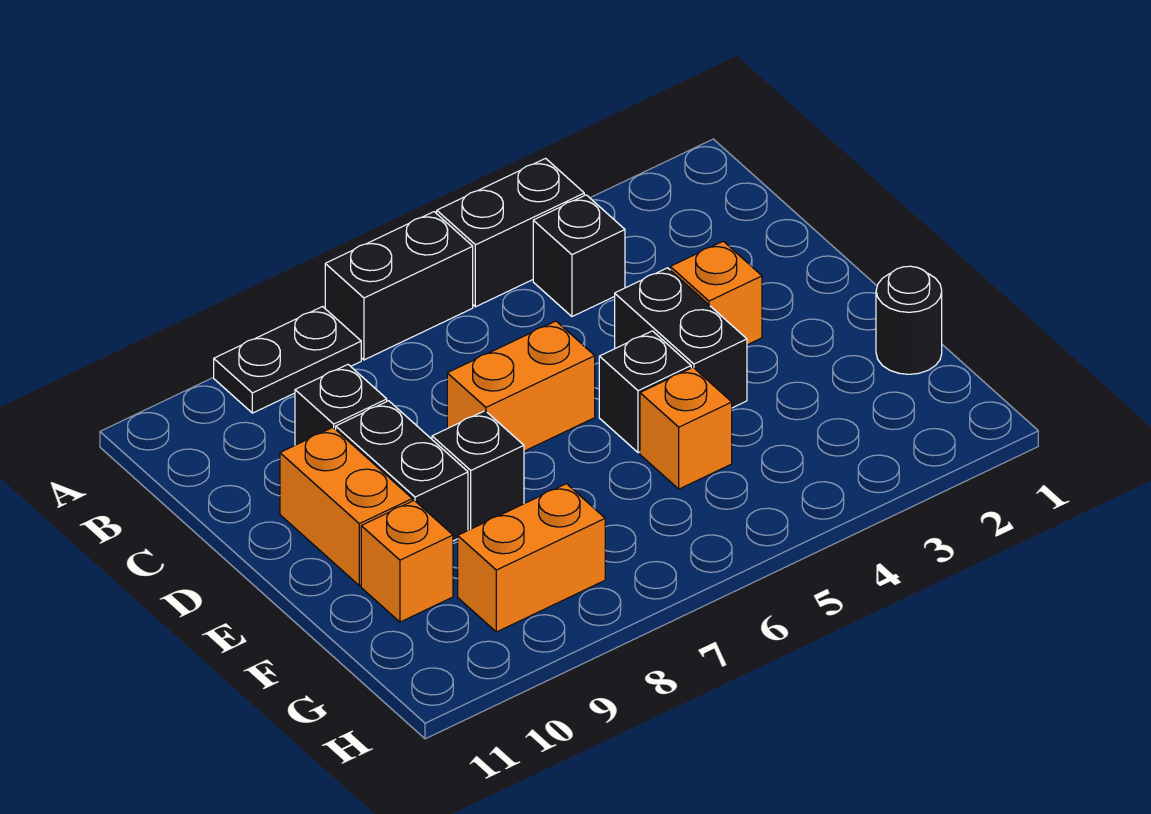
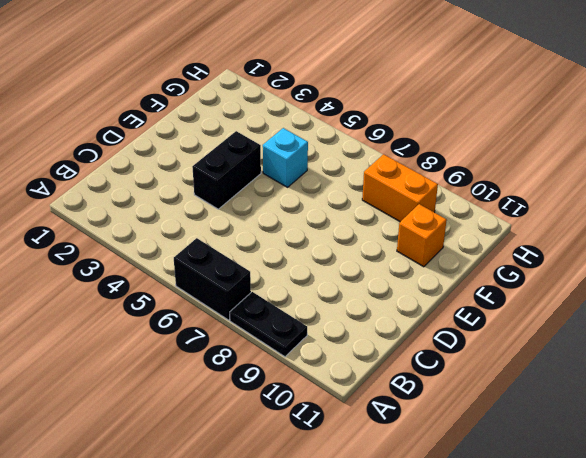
cyan brick F5 level 1 -> orange brick F5 level 1
none -> black brick A4:A5 level 1
none -> black brick B4 level 1
none -> black brick C9 level 1

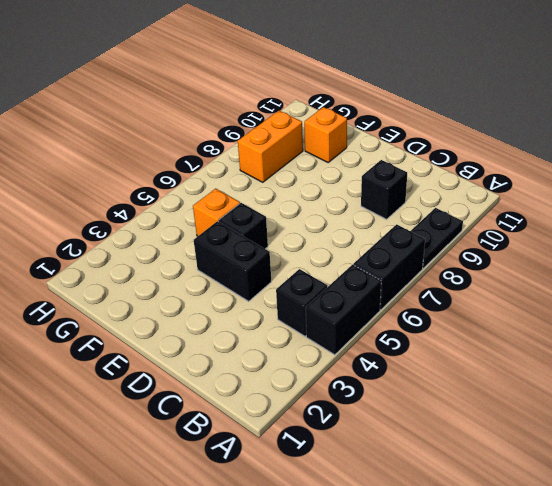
none -> orange brick D3 level 1
none -> orange brick D6:D7 level 1
none -> black brick D9:E9 level 1

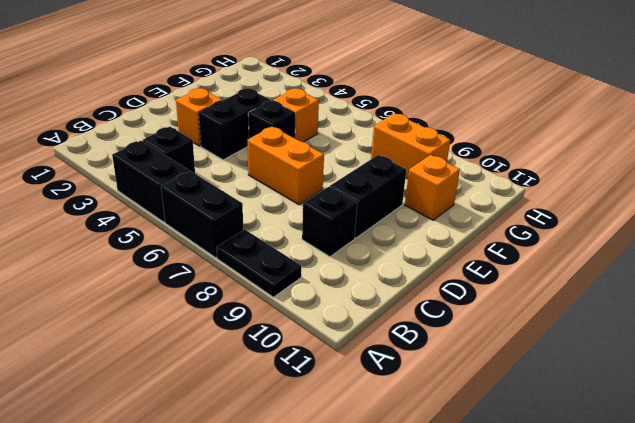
none -> orange brick D10:E10 level 1
none -> black brick E8 level 1
none -> black round brick F1 level 1

